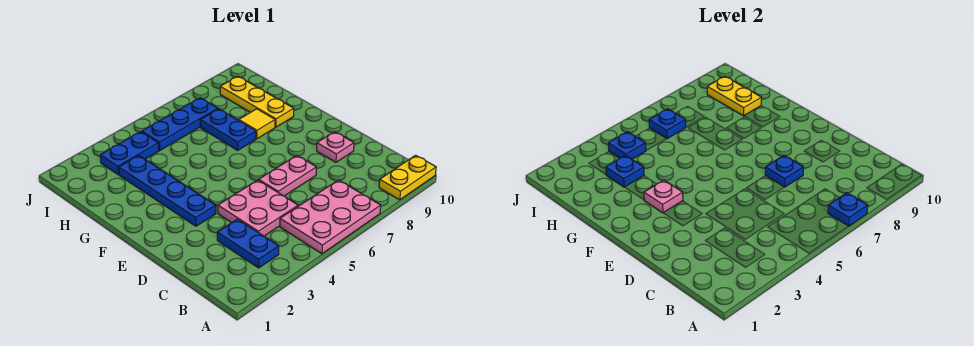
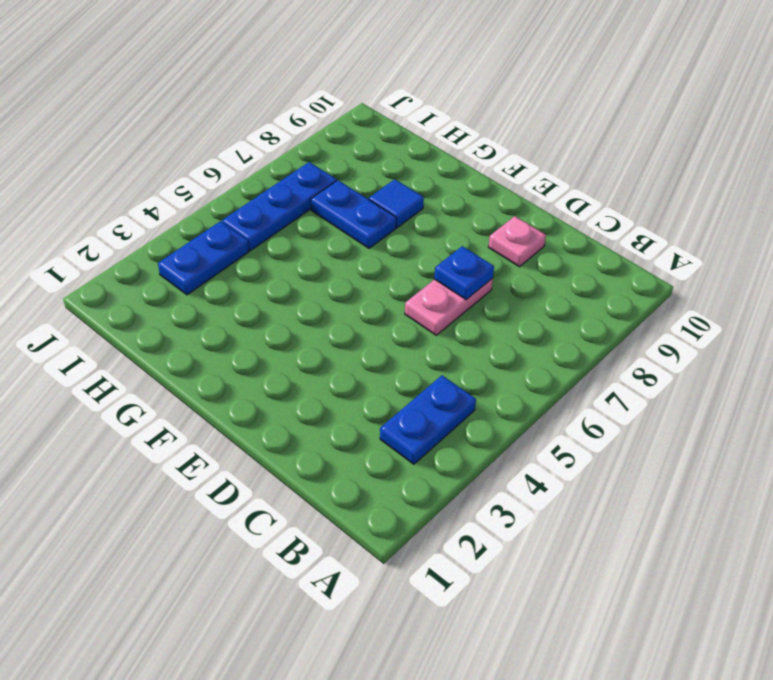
blue plate B3:B4 level 1 -> blue plate B3:C3 level 1
blue tile G8 level 1 -> yellow tile G8 level 1
none -> pink plate A5:B7 level 1
none -> yellow plate A9:A10 level 1
none -> pink plate C4:D5 level 1

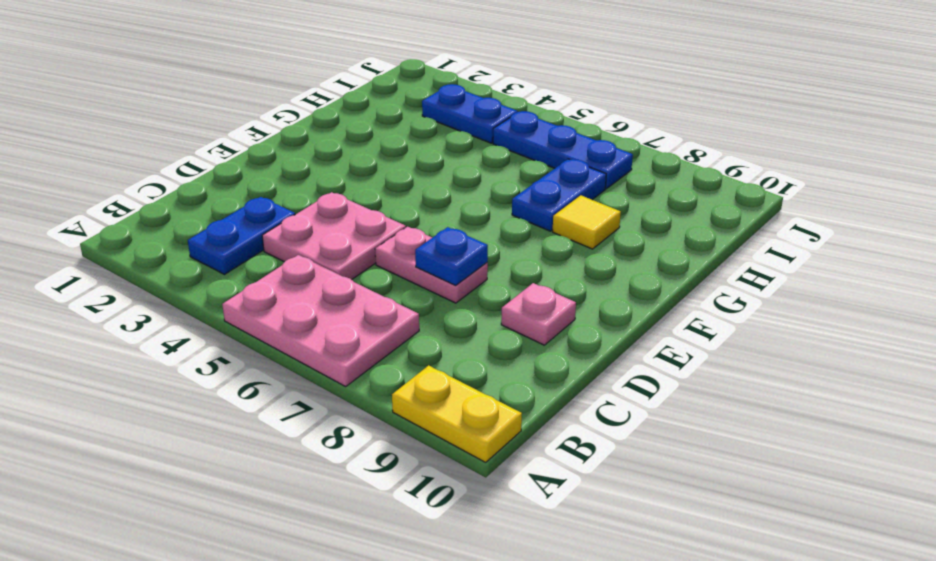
none -> blue plate E3:H3 level 1
none -> yellow plate G9:I9 level 1
none -> blue plate A7 level 2

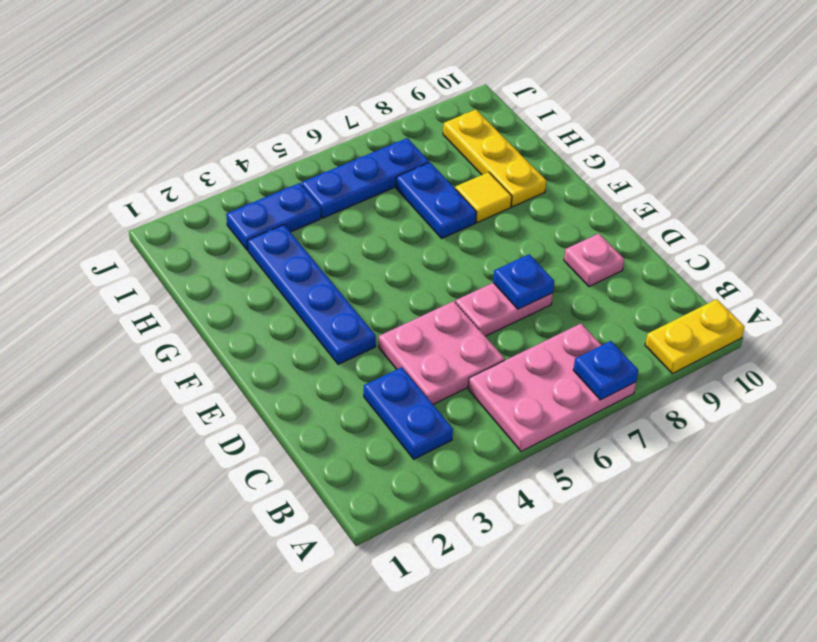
none -> pink plate F3 level 2
none -> blue plate H3 level 2
none -> yellow plate H9:I9 level 2

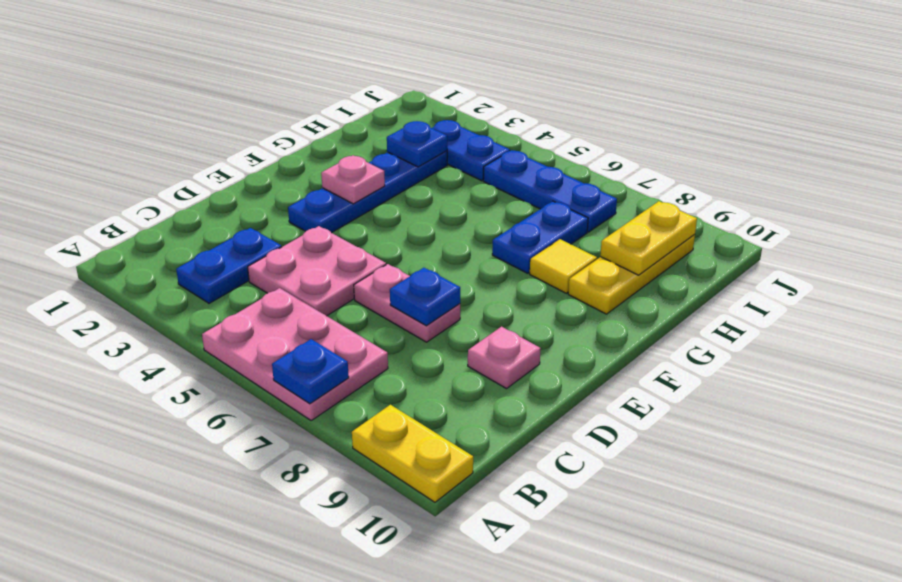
none -> blue plate I4 level 2
none -> blue plate I6 level 2

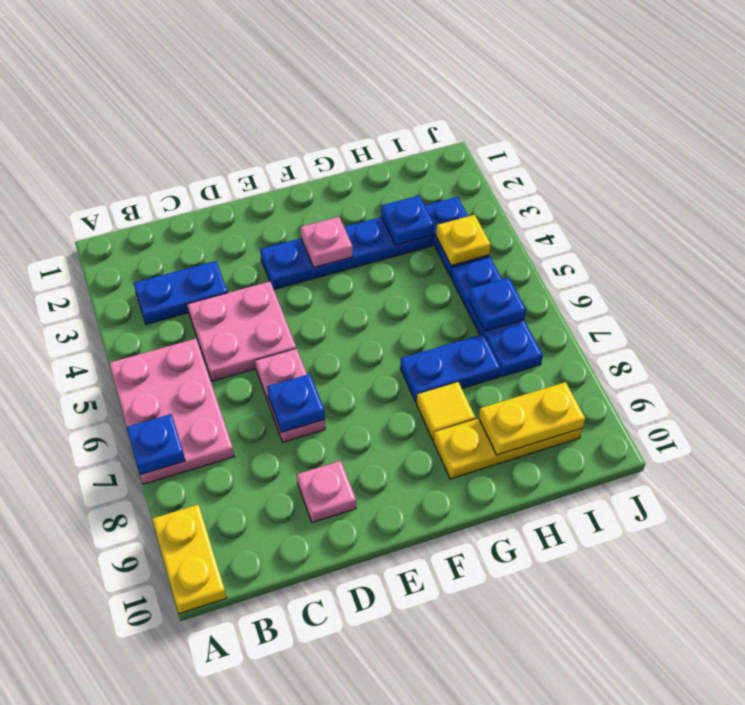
yellow plate I4 level 2 -> blue plate I4 level 2

